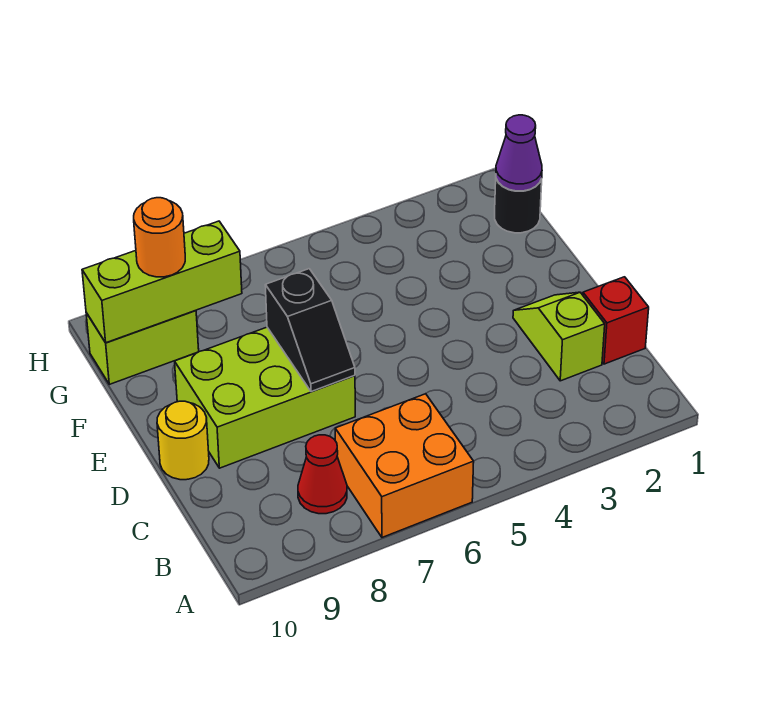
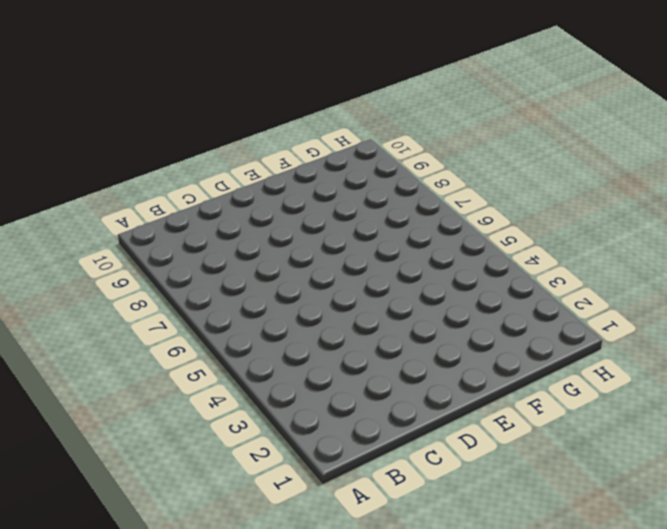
none -> orange brick A6:B7 level 1
none -> red cone B8 level 1
none -> red brick C1 level 1

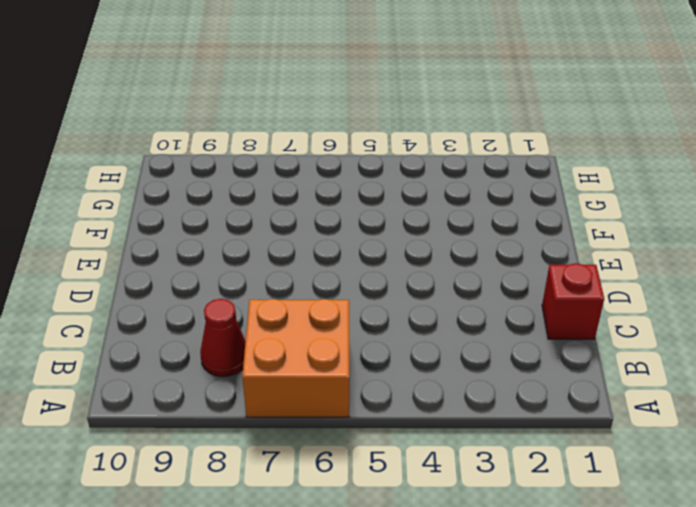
none -> lime slope C2:D2 level 1 top C
none -> lime brick D7:E9 level 1
none -> yellow round brick D10 level 1

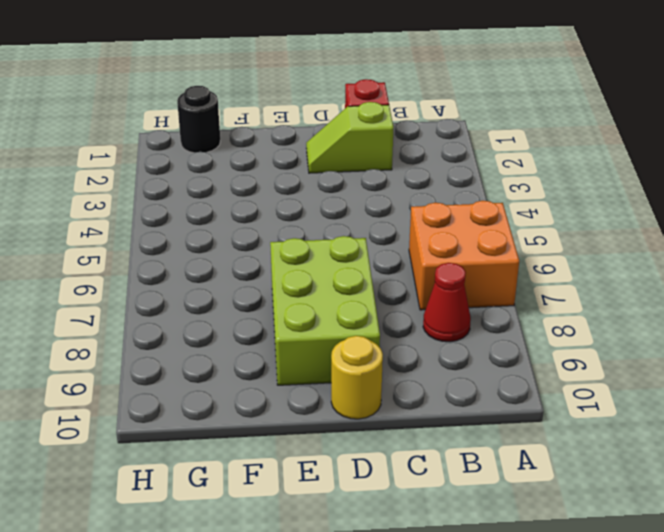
none -> lime brick G9:G10 level 1
none -> black slope D7:E7 level 2 top E
none -> purple cone G1 level 2

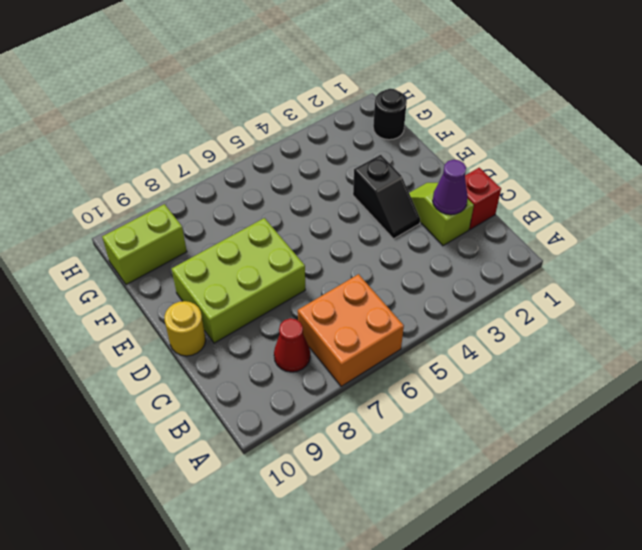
purple cone C2 level 2 -> purple cone G1 level 2
black slope D3:E3 level 1 top E -> black slope D7:E7 level 2 top E
none -> lime brick G8:G10 level 2
none -> orange round brick G9 level 3

